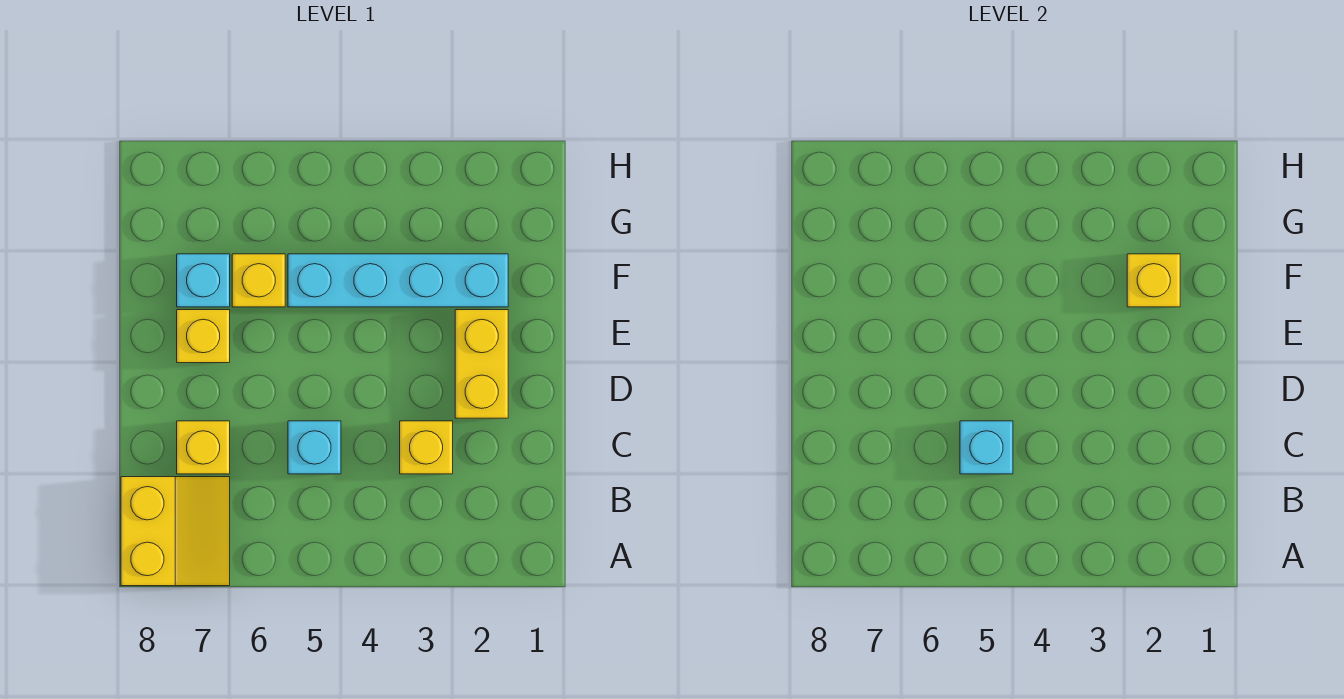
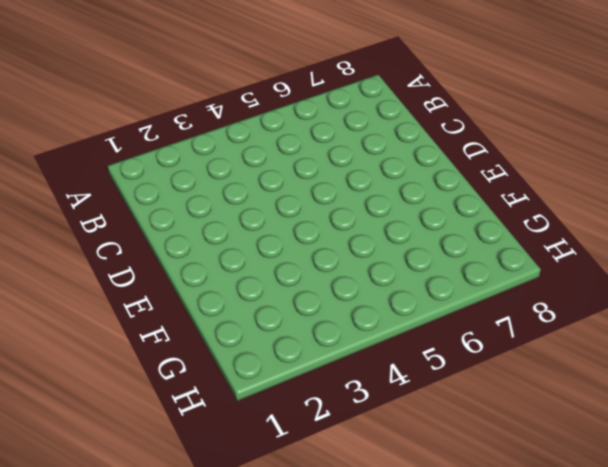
none -> yellow slope A7:B8 level 1 top 8
none -> yellow brick C3 level 1

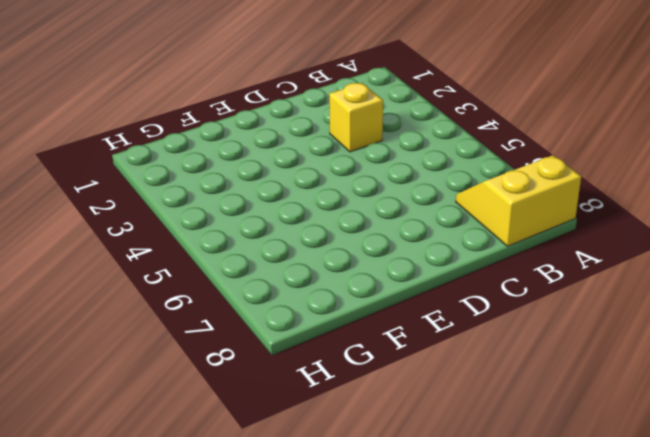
none -> cyan brick C5 level 1
none -> yellow brick C7 level 1

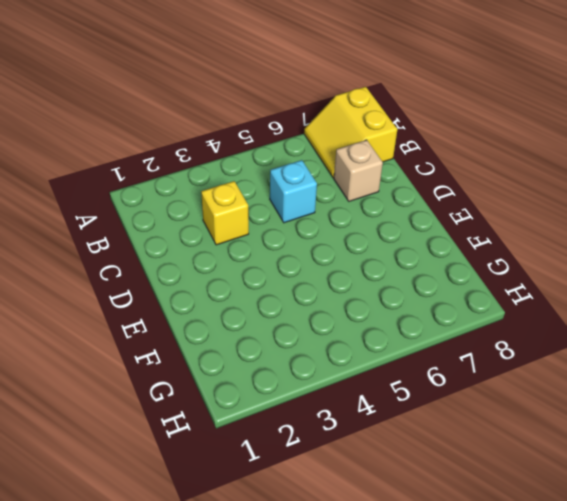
tan brick C7 level 1 -> yellow brick C7 level 1
none -> yellow brick D2:E2 level 1
none -> yellow brick E7 level 1

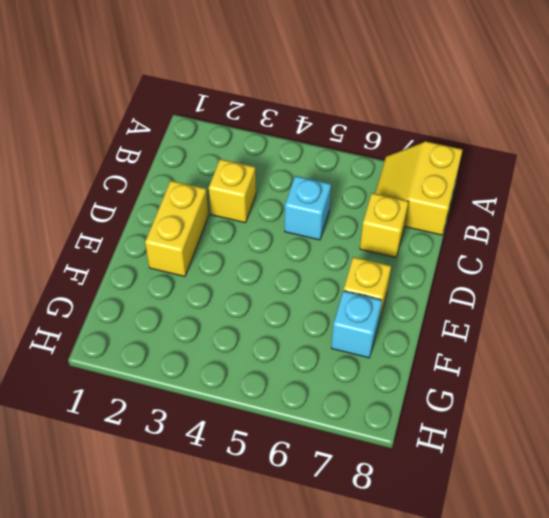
none -> cyan brick F2:F5 level 1
none -> yellow brick F6 level 1

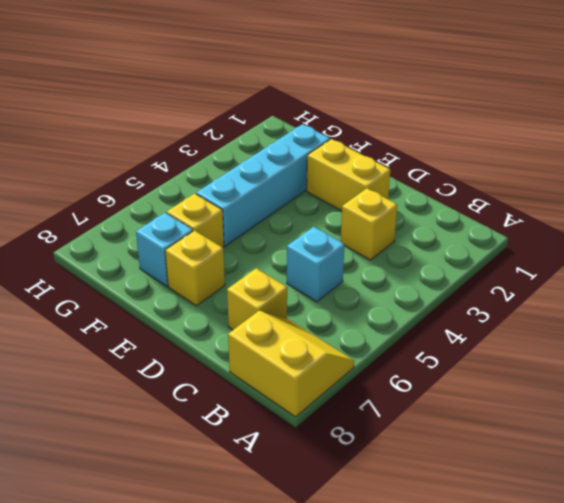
none -> cyan brick C5 level 2
none -> yellow brick F2 level 2

